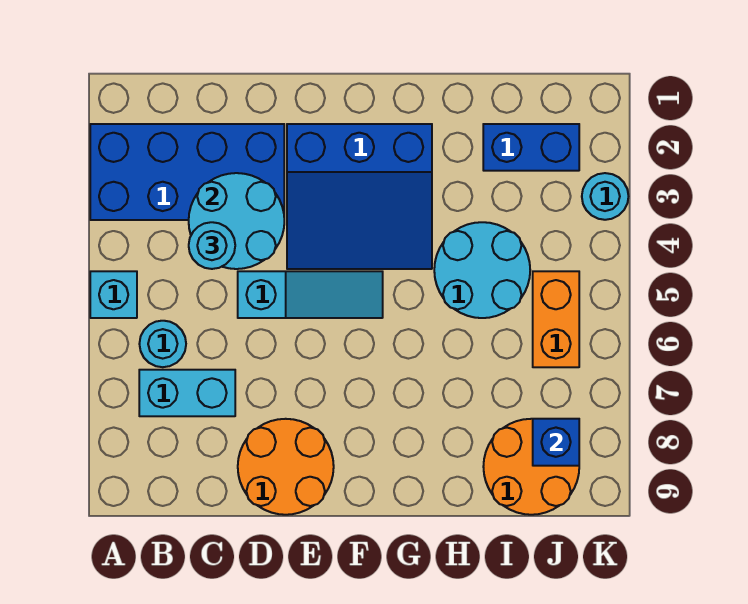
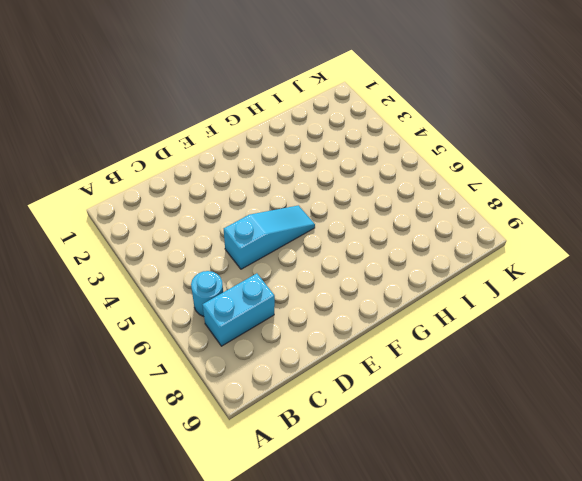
none -> blue brick A2:D3 level 1
none -> cyan brick A5 level 1
none -> orange round brick D8:E9 level 1

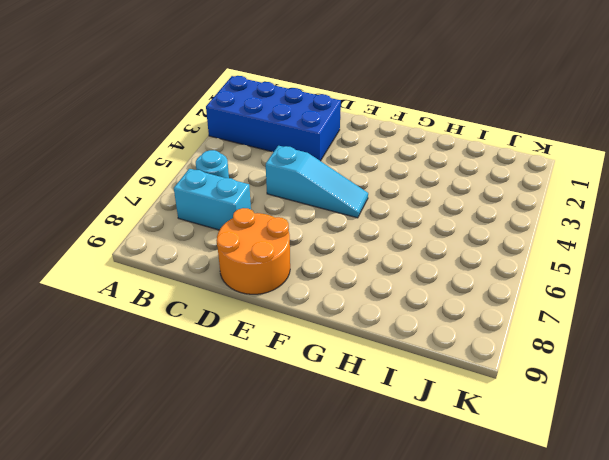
none -> cyan brick A5 level 1
none -> blue slope E2:G4 level 1 top 2
none -> cyan round brick H4:I5 level 1

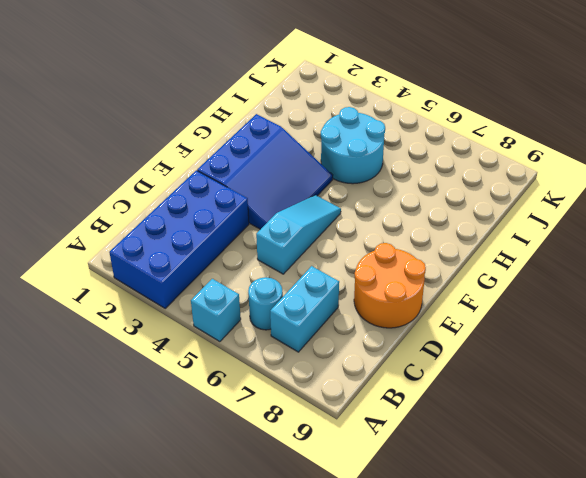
none -> blue brick I2:J2 level 1
none -> orange round brick I8:J9 level 1
none -> orange brick J5:J6 level 1

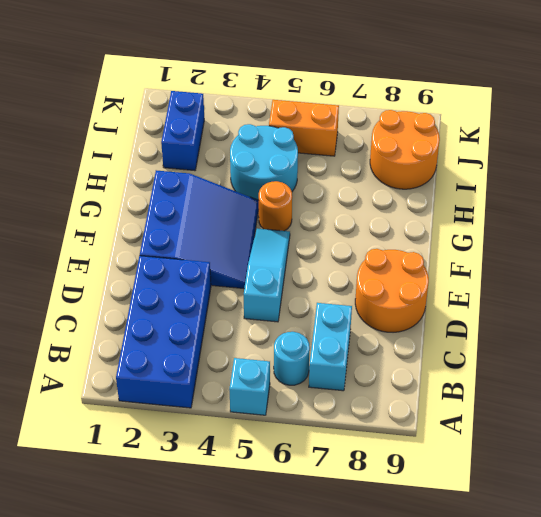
orange round brick G5 level 1 -> none
none -> cyan round brick K3 level 1
none -> cyan round brick C3:D4 level 2
none -> blue brick J8 level 2

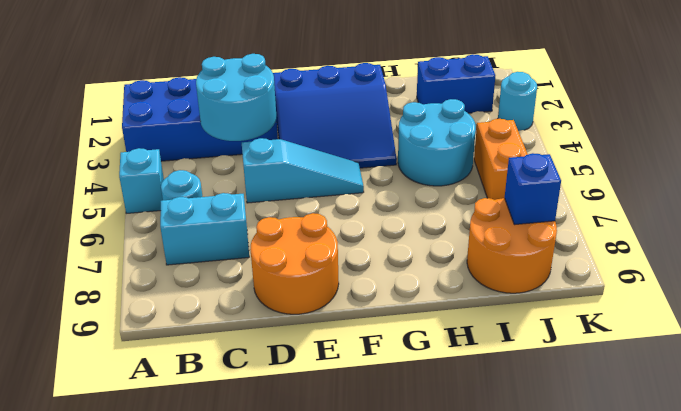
none -> cyan round brick C4 level 3

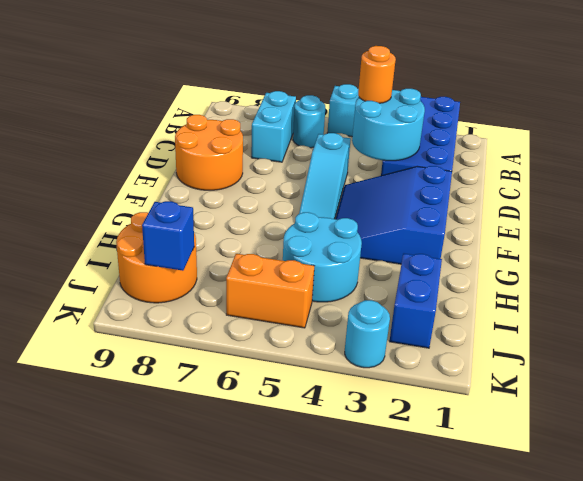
orange round brick C4 level 3 -> cyan round brick C4 level 3

